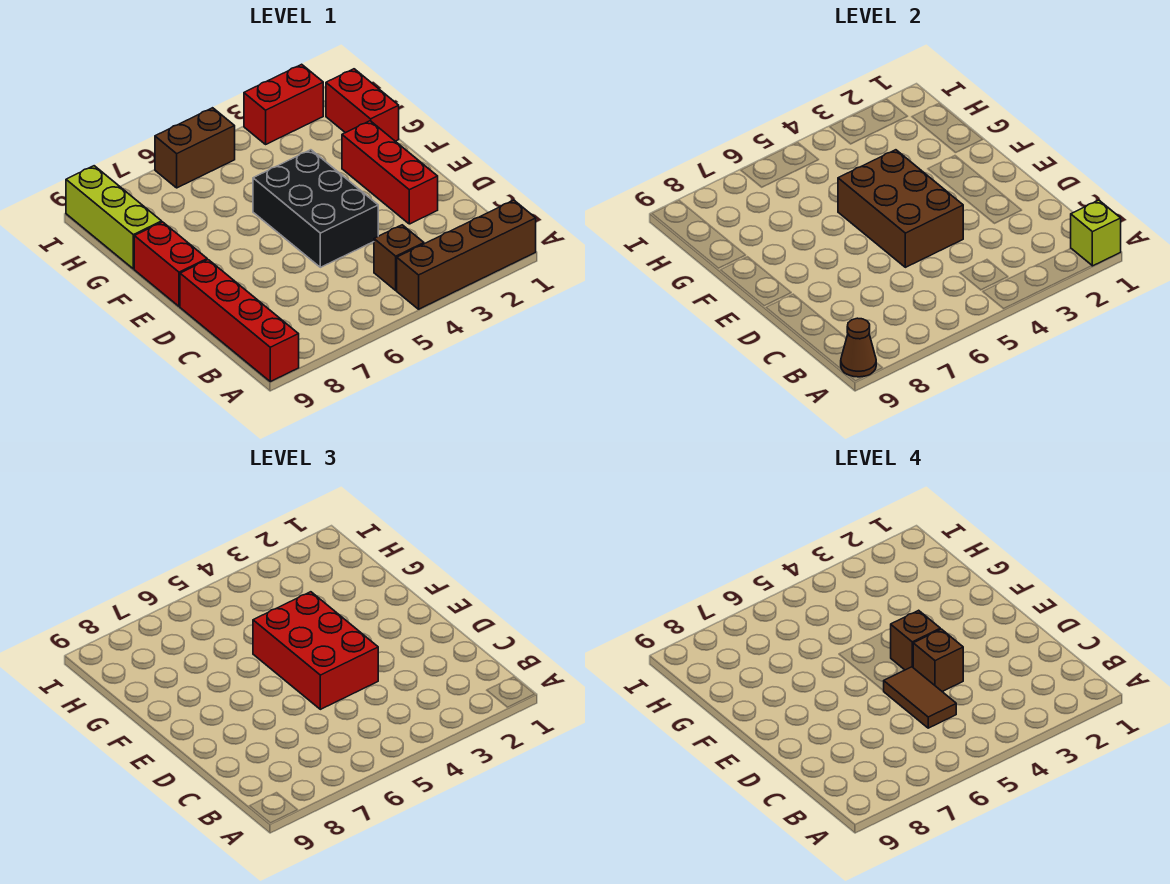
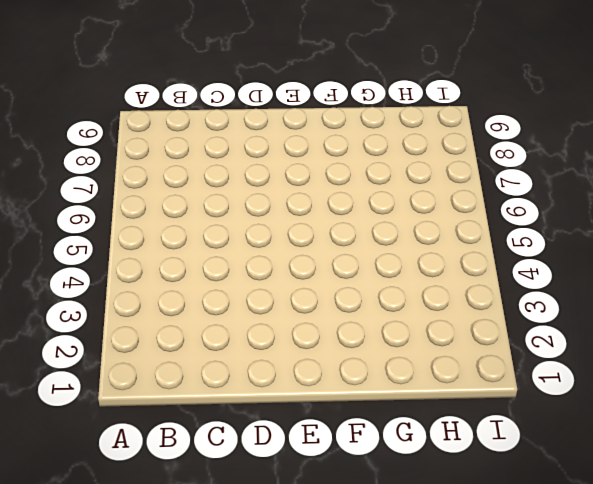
none -> brown brick A1:A4 level 1
none -> red brick A9:D9 level 1
none -> brown brick B4 level 1

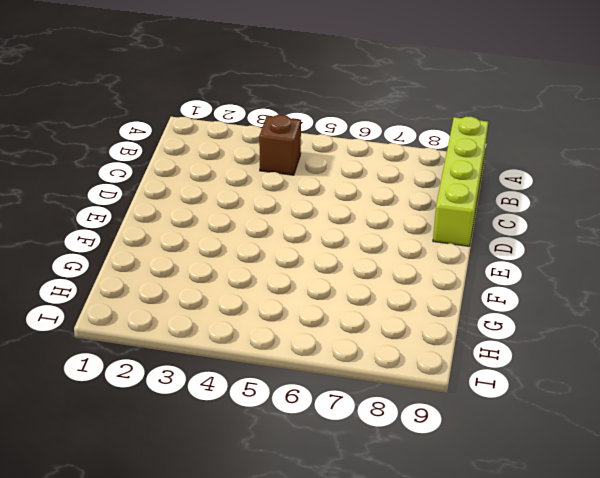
lime brick A9:D9 level 1 -> red brick A9:D9 level 1
none -> brown brick A1:A4 level 1
none -> red brick D2:F2 level 1
none -> black brick D4:F5 level 1

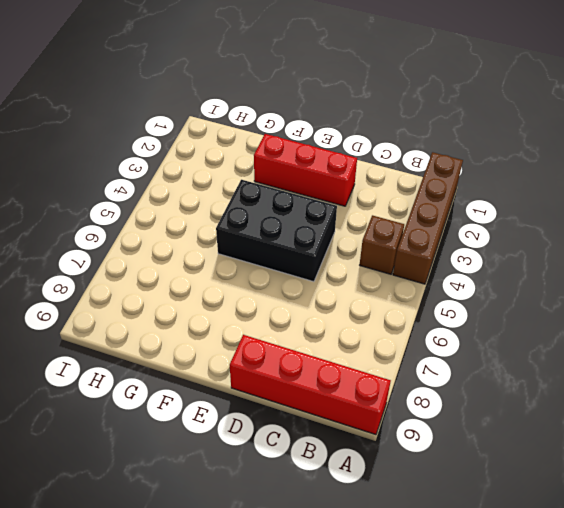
none -> red brick E9:F9 level 1
none -> red brick G1:H1 level 1
none -> lime brick G9:I9 level 1

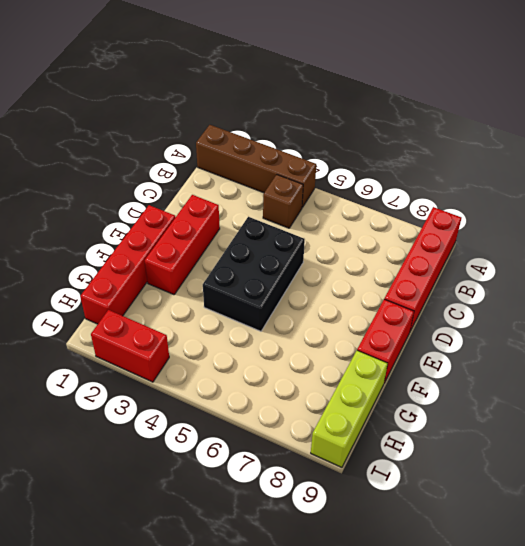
red brick E1:H1 level 1 -> red brick G1:H1 level 1
none -> brown brick I5:I6 level 1
none -> lime brick A1 level 2
none -> brown cone A9 level 2

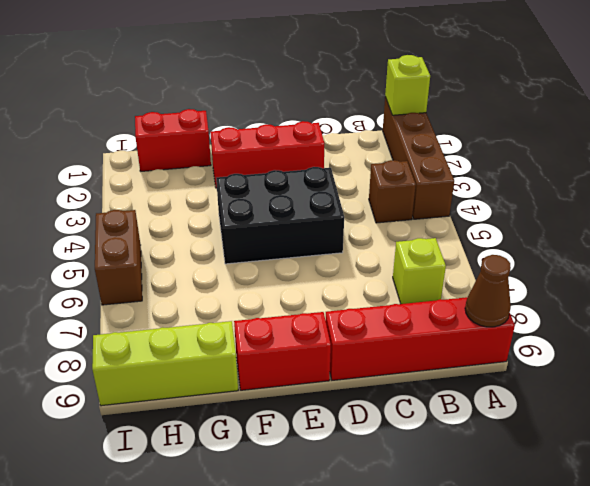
lime brick B7 level 1 -> none
none -> red brick I2:I3 level 1
none -> brown brick D4:F5 level 2
none -> red brick D4:F5 level 3

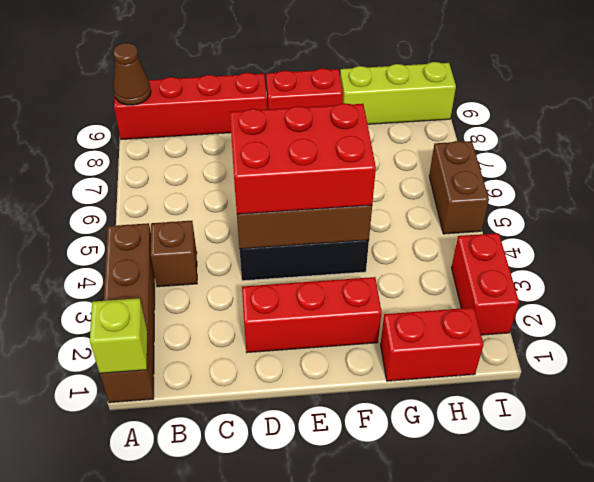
none -> brown tile C5:D5 level 4
none -> brown brick D4 level 4
none -> brown brick E4 level 4

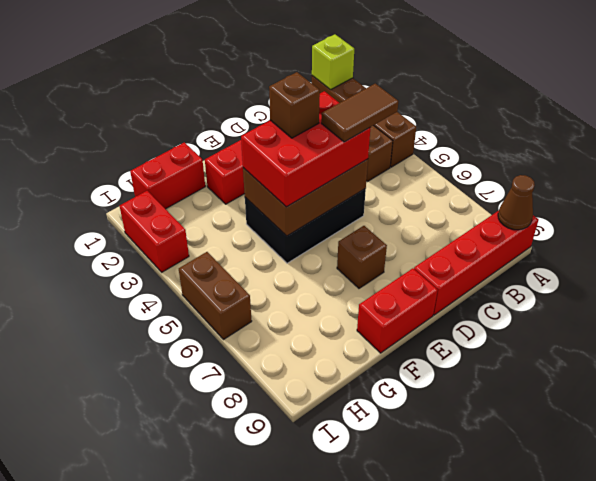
brown brick E7 level 1 -> brown brick D4 level 4
none -> lime brick G9:I9 level 1

